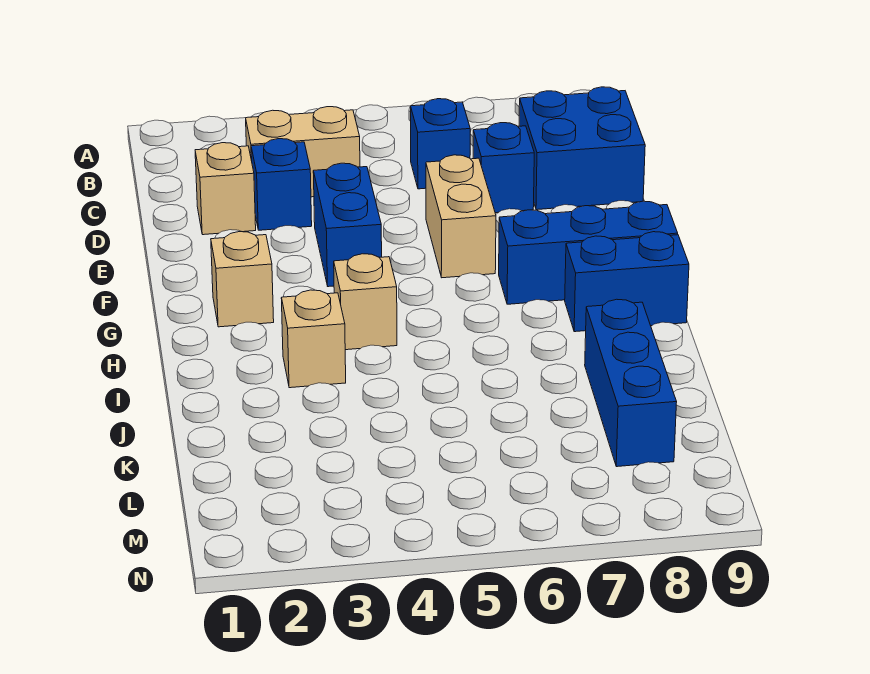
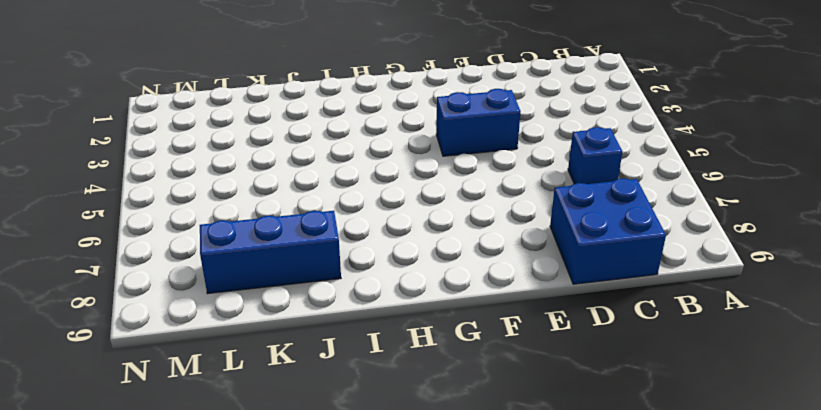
none -> tan brick C3:C4 level 1
none -> tan brick D2 level 1
none -> blue brick D3 level 1

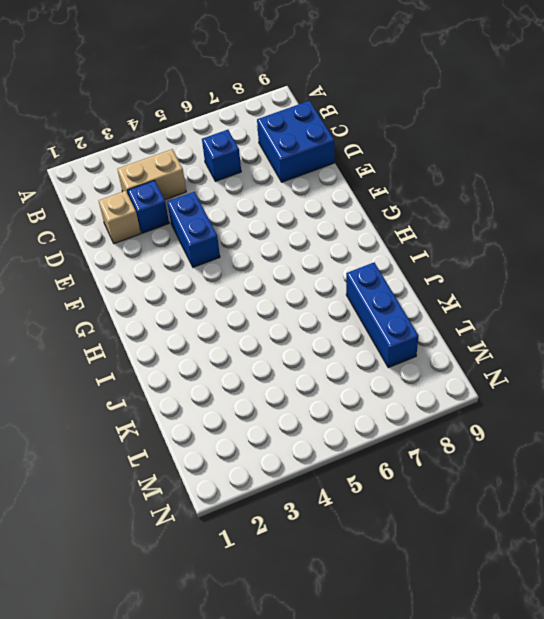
none -> blue brick D7 level 1
none -> tan brick E6:F6 level 1
none -> tan brick G2 level 1

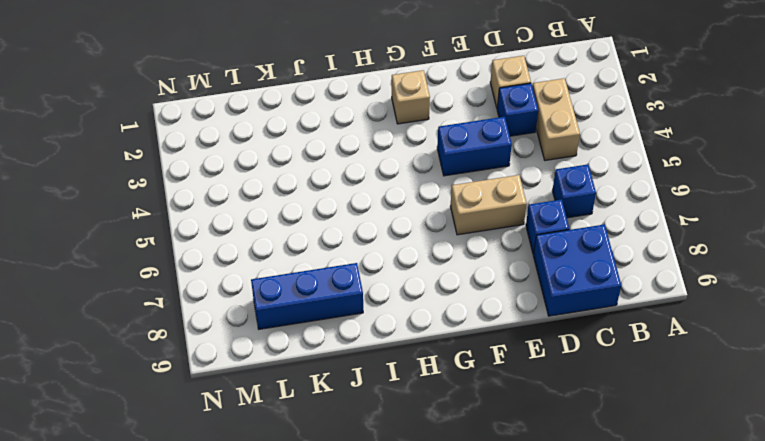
none -> blue brick G7:G9 level 1
none -> tan brick H4 level 1
none -> blue brick H8:H9 level 1

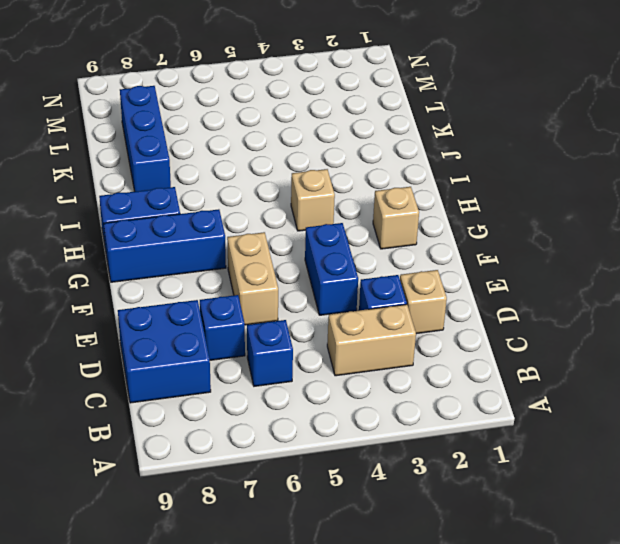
none -> tan brick I3 level 1

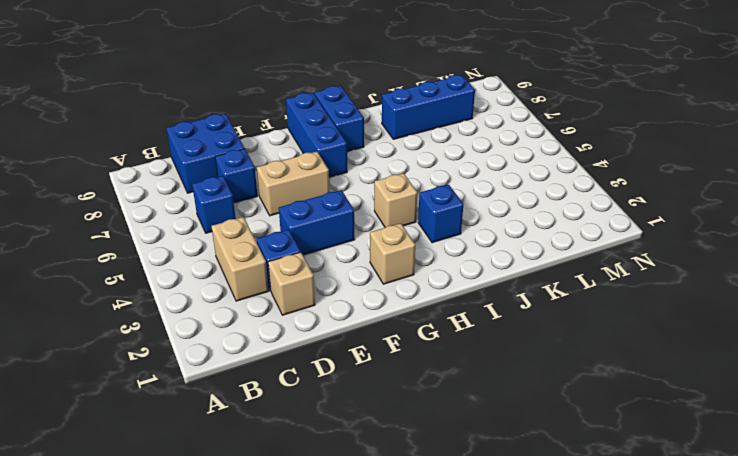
blue brick I3 level 1 -> tan brick I3 level 1

